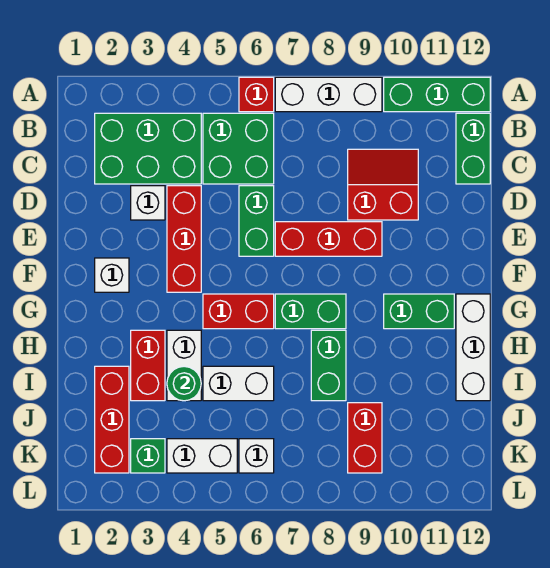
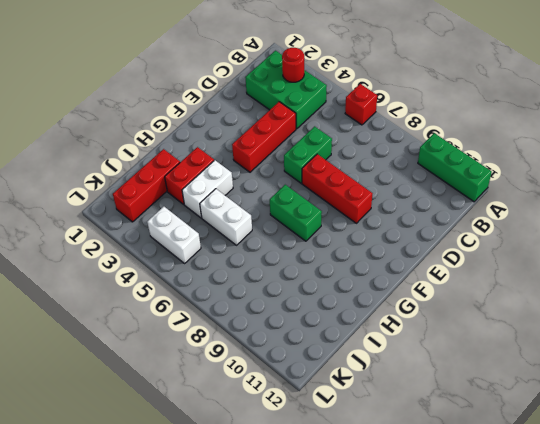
red round brick B3 level 2 -> none
none -> white brick A7:A9 level 1
none -> green brick B5:C6 level 1
none -> green brick B12:C12 level 1

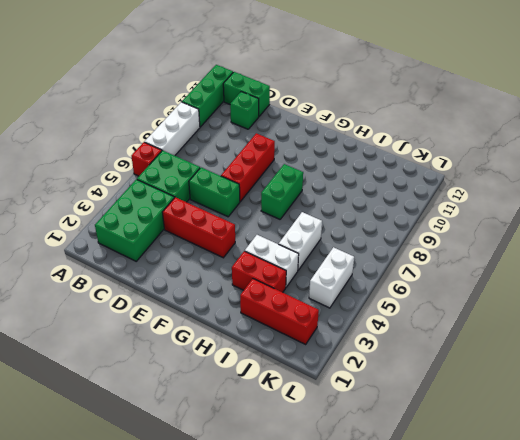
green brick C11 level 1 -> green brick K3 level 1
none -> red slope C9:D10 level 1 top D
none -> white brick D3 level 1
none -> white brick F2 level 1

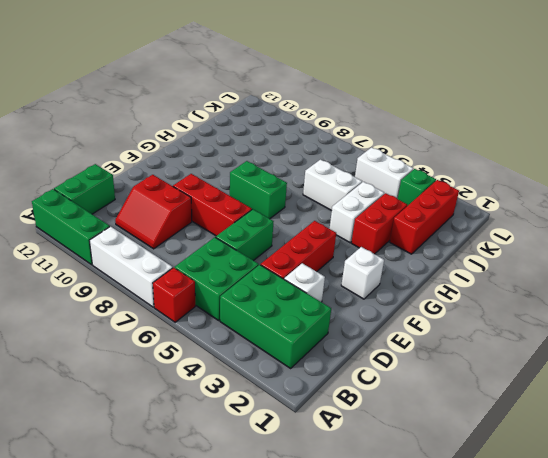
none -> red brick G5:G6 level 1
none -> green brick G10:G11 level 1
none -> white brick G12:I12 level 1

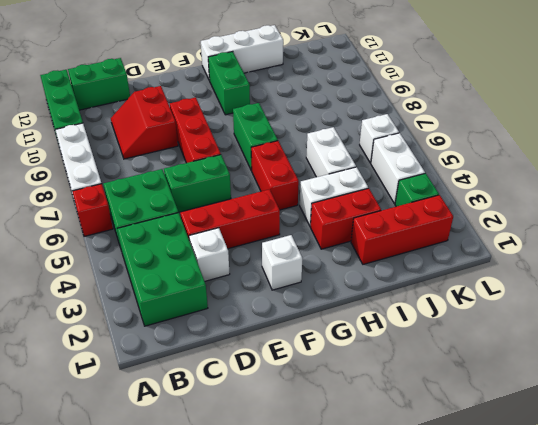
none -> green brick H8:I8 level 1
none -> red brick J9:K9 level 1
none -> green round brick I4 level 2

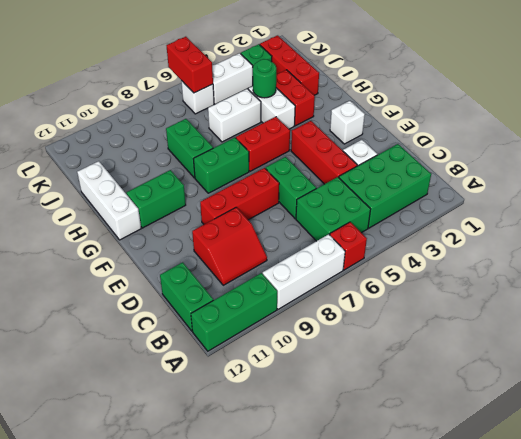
red brick K6:L6 level 2 -> red brick J9:K9 level 1

